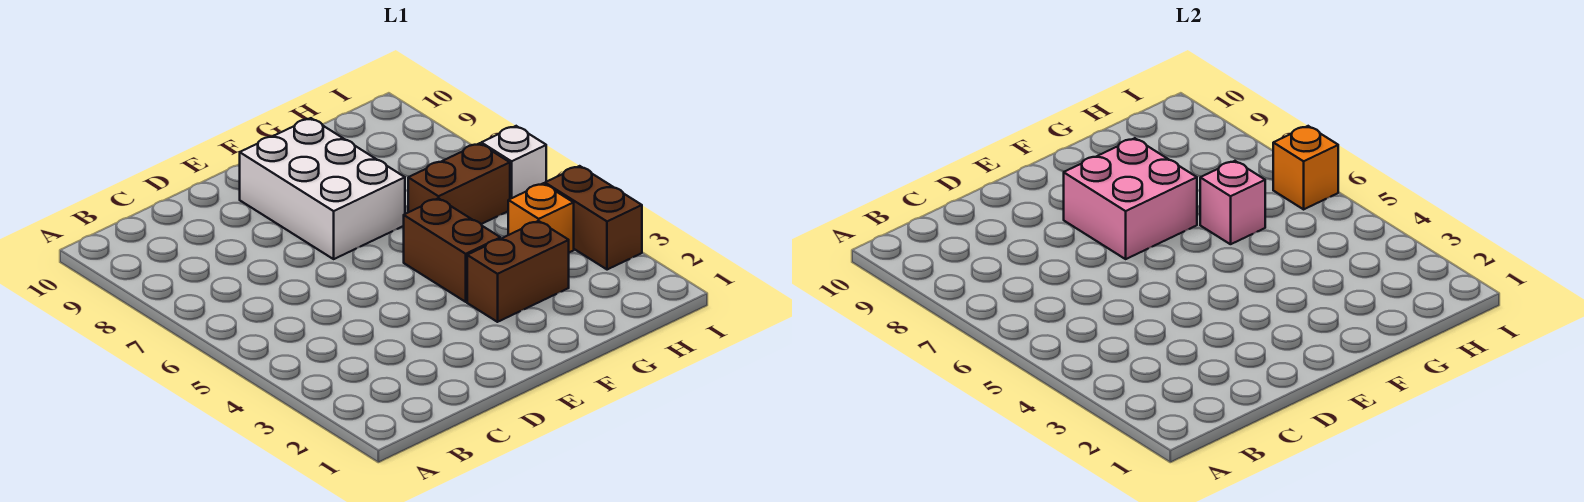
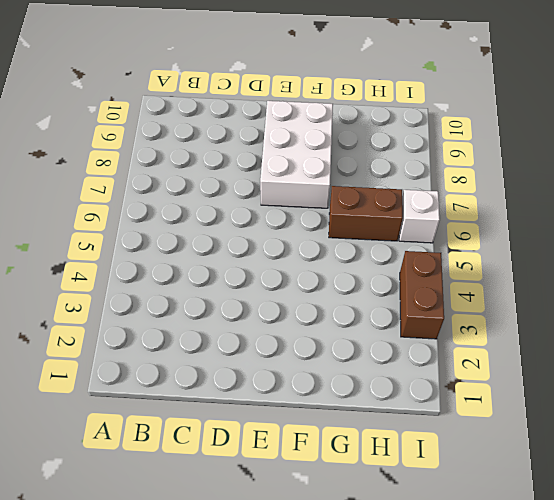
none -> brown brick F3:G3 level 1
none -> brown brick F4:F5 level 1

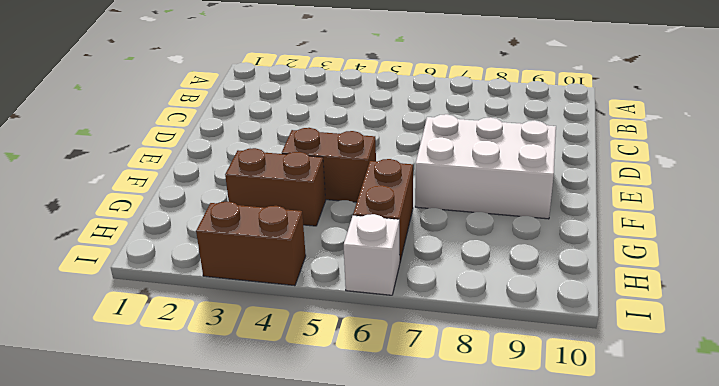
brown brick G3:G4 level 1 -> brown brick F3:G3 level 1
none -> orange brick H4 level 1
none -> pink brick E7:F8 level 2

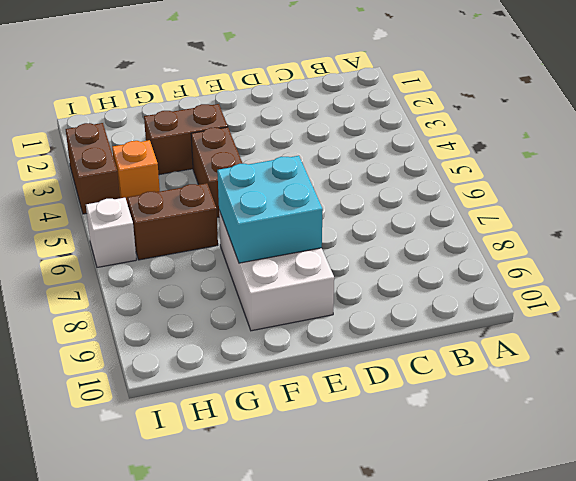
cyan brick E7:F8 level 2 -> pink brick E7:F8 level 2
none -> pink brick G6 level 2
none -> orange brick I6 level 2

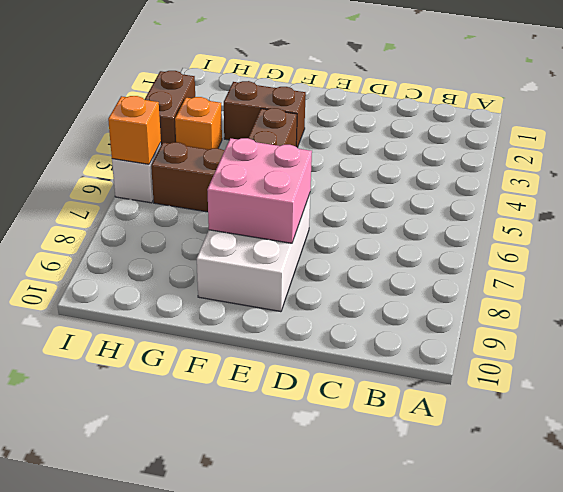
none -> pink brick G6 level 2

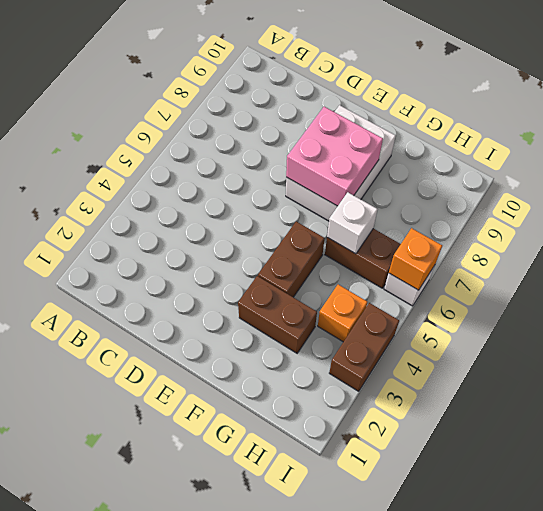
white brick G6 level 2 -> pink brick G6 level 2

